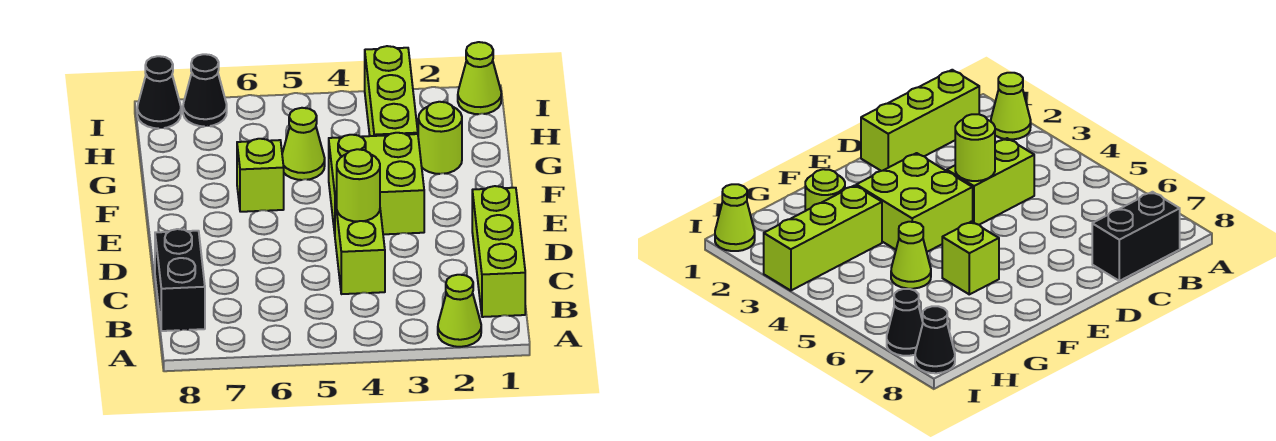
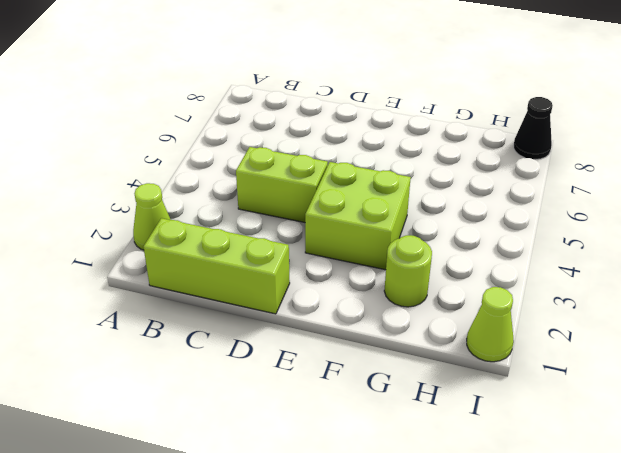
none -> black brick B8:C8 level 1
none -> lime brick F6 level 1
none -> lime brick G3:I3 level 1

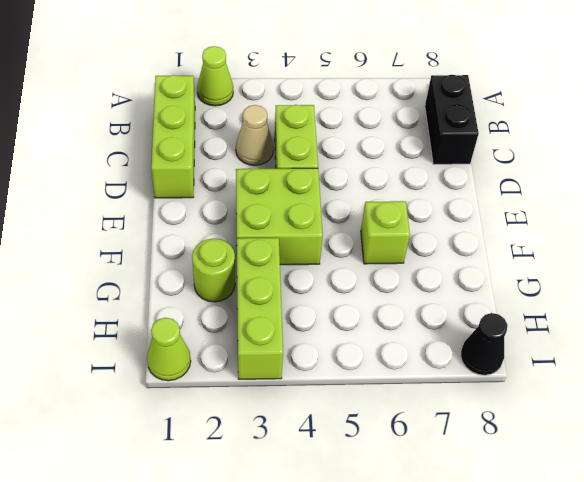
tan cone C3 level 1 -> none
none -> lime cone G5 level 1
none -> black cone I7 level 1
none -> lime round brick D4 level 2

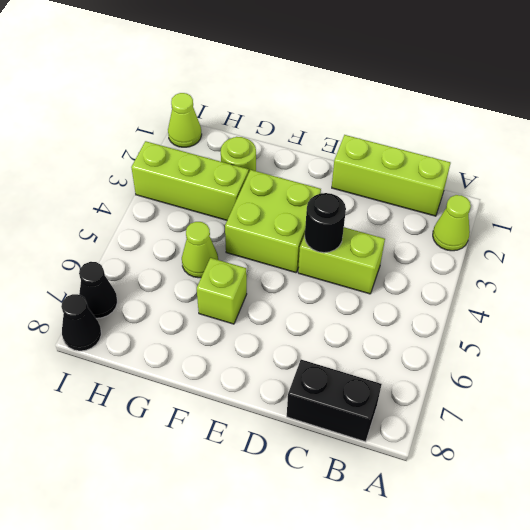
black round brick D4 level 2 -> lime round brick D4 level 2

